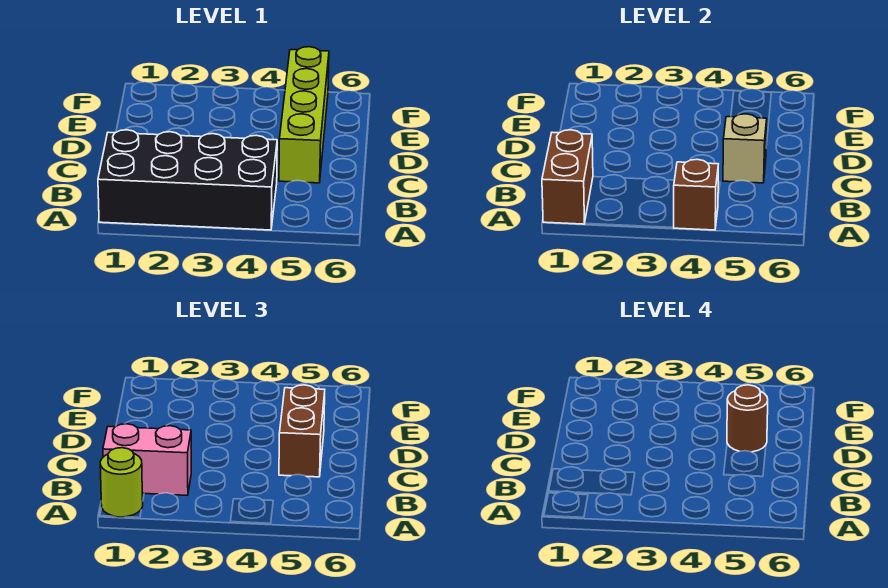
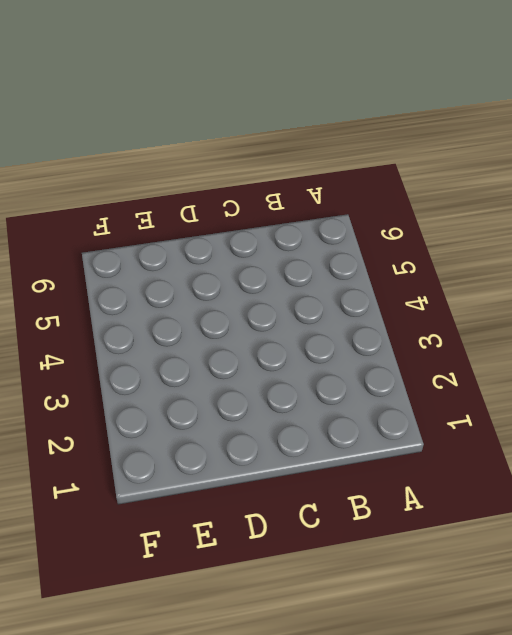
none -> black brick A1:B4 level 1
none -> lime brick C5:F5 level 1

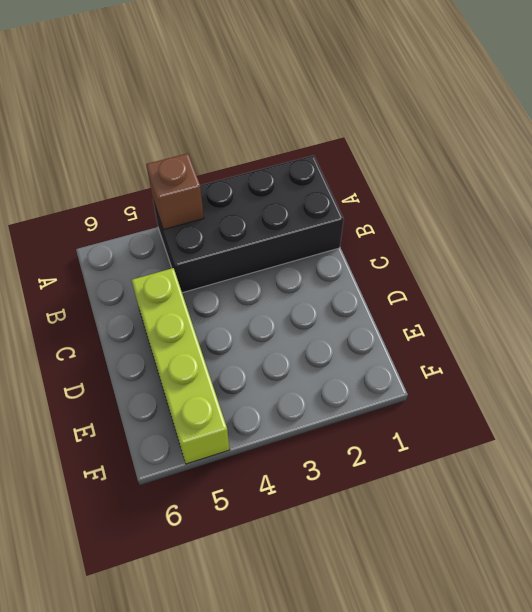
none -> brown brick A1:B1 level 2
none -> tan brick C5 level 2

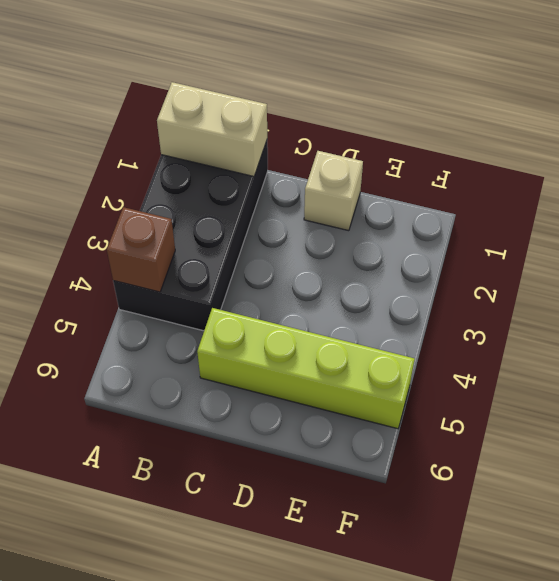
tan brick A1:B1 level 2 -> brown brick A1:B1 level 2
tan brick D1 level 1 -> tan brick C5 level 2
none -> lime round brick A1 level 3
none -> pink brick B1:B2 level 3

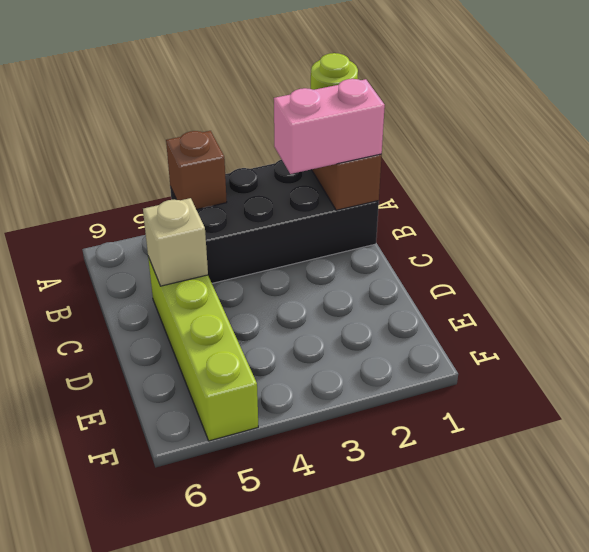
none -> brown brick C5:D5 level 3
none -> brown round brick D5 level 4

